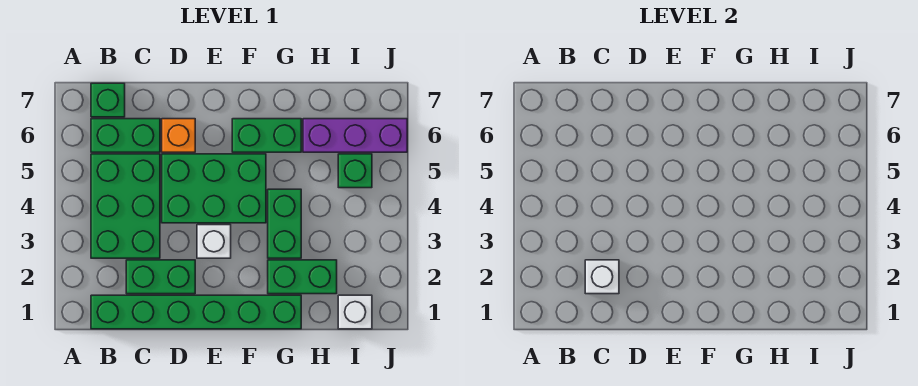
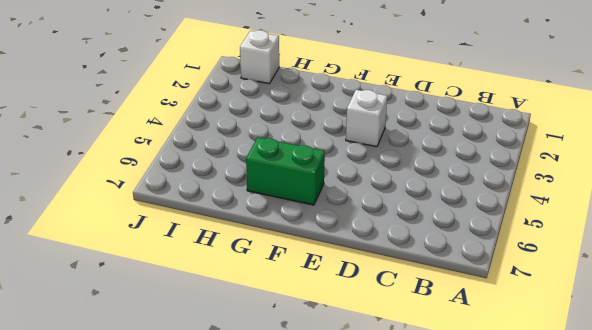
none -> green brick B1:G1 level 1
none -> green brick B3:C5 level 1
none -> green brick B6:C6 level 1

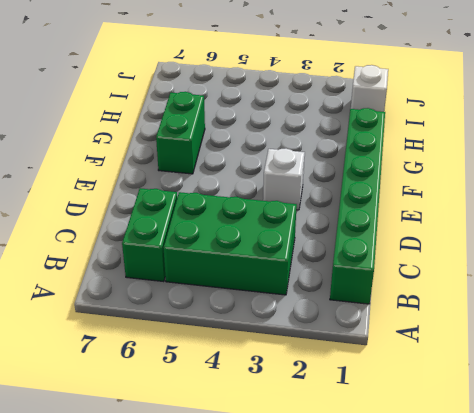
none -> green brick B7 level 1
none -> green brick C2:D2 level 1
none -> green brick D4:F5 level 1

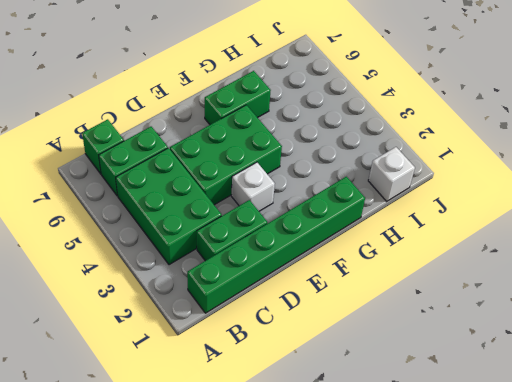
none -> orange brick D6 level 1
none -> green brick G2:H2 level 1
none -> green brick G3:G4 level 1

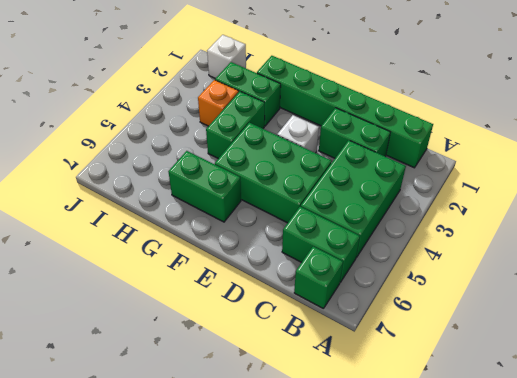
orange brick H3 level 1 -> orange brick D6 level 1
none -> purple brick H6:J6 level 1
none -> green brick I5 level 1
none -> white brick C2 level 2

